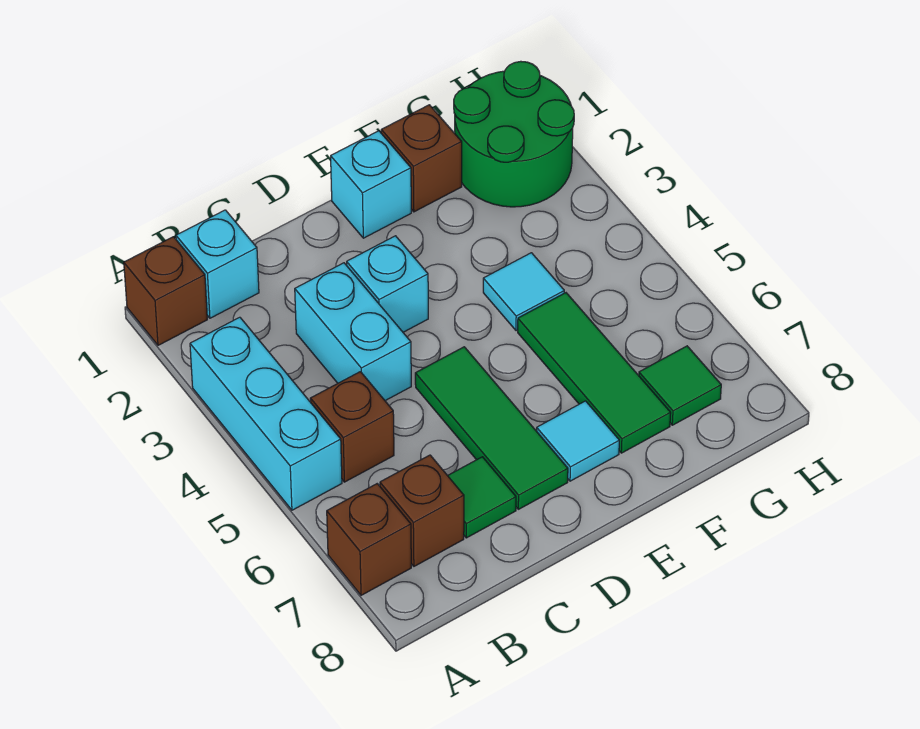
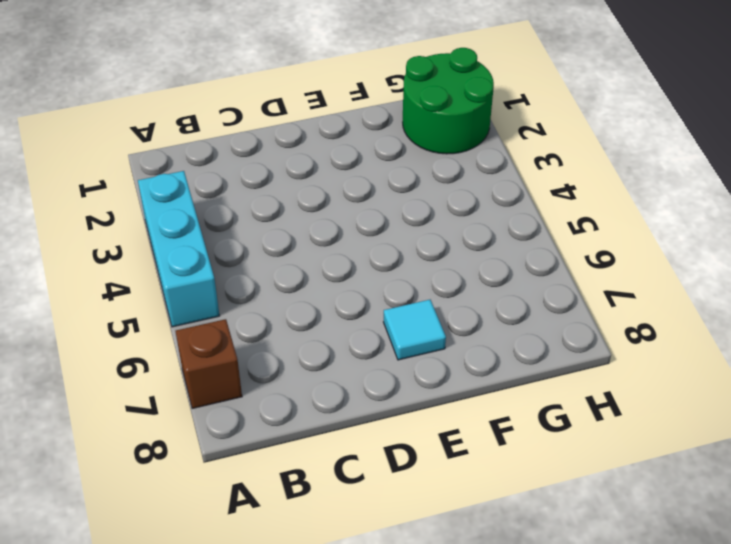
none -> brown brick A1 level 1
none -> cyan brick B1 level 1
none -> brown brick B5 level 1

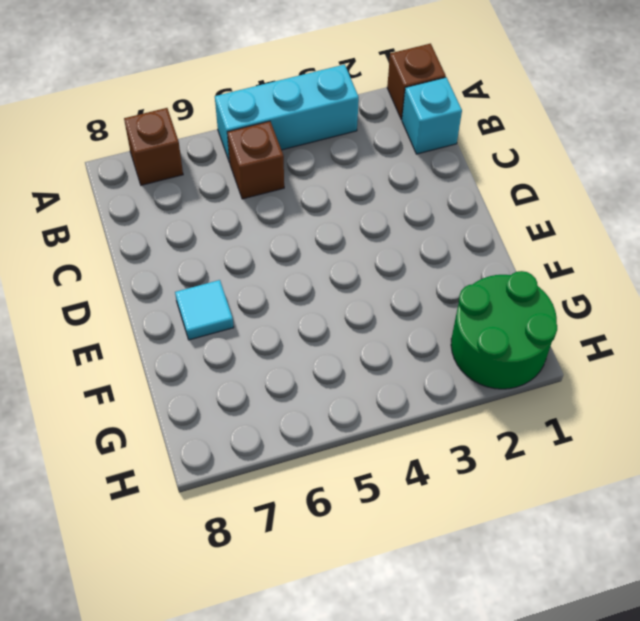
none -> brown brick B7 level 1
none -> cyan brick C3:C4 level 1
none -> green tile C7 level 1

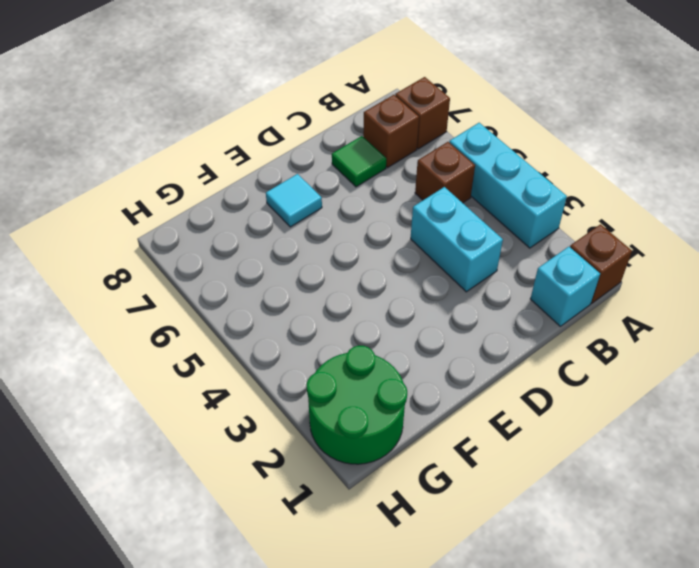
none -> cyan brick D3 level 1
none -> green tile D5:D7 level 1
none -> cyan brick E1 level 1

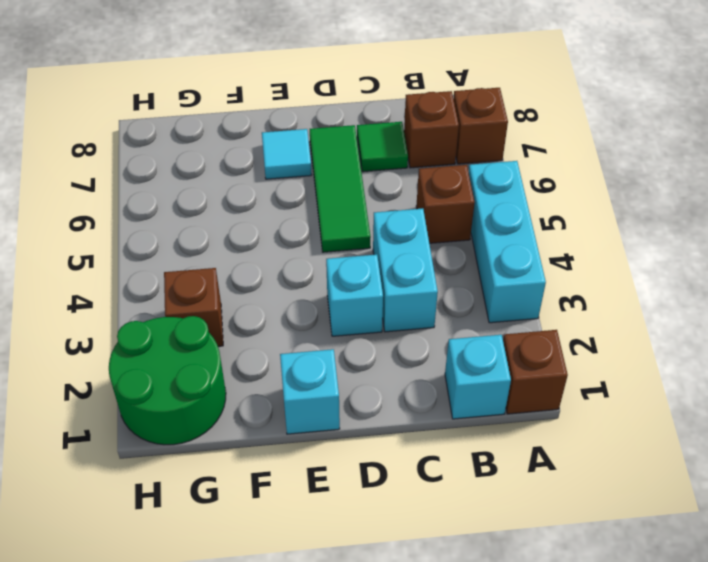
brown brick G3 level 1 -> brown brick F1 level 1
none -> cyan tile F4 level 1
none -> green tile F5:F7 level 1
none -> green tile G7 level 1

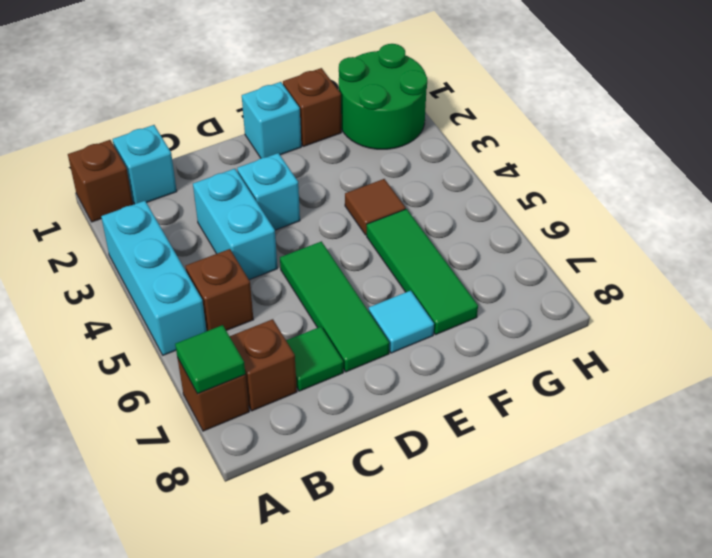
green tile A7 level 2 -> green tile G7 level 1
brown tile F4 level 1 -> cyan tile F4 level 1

